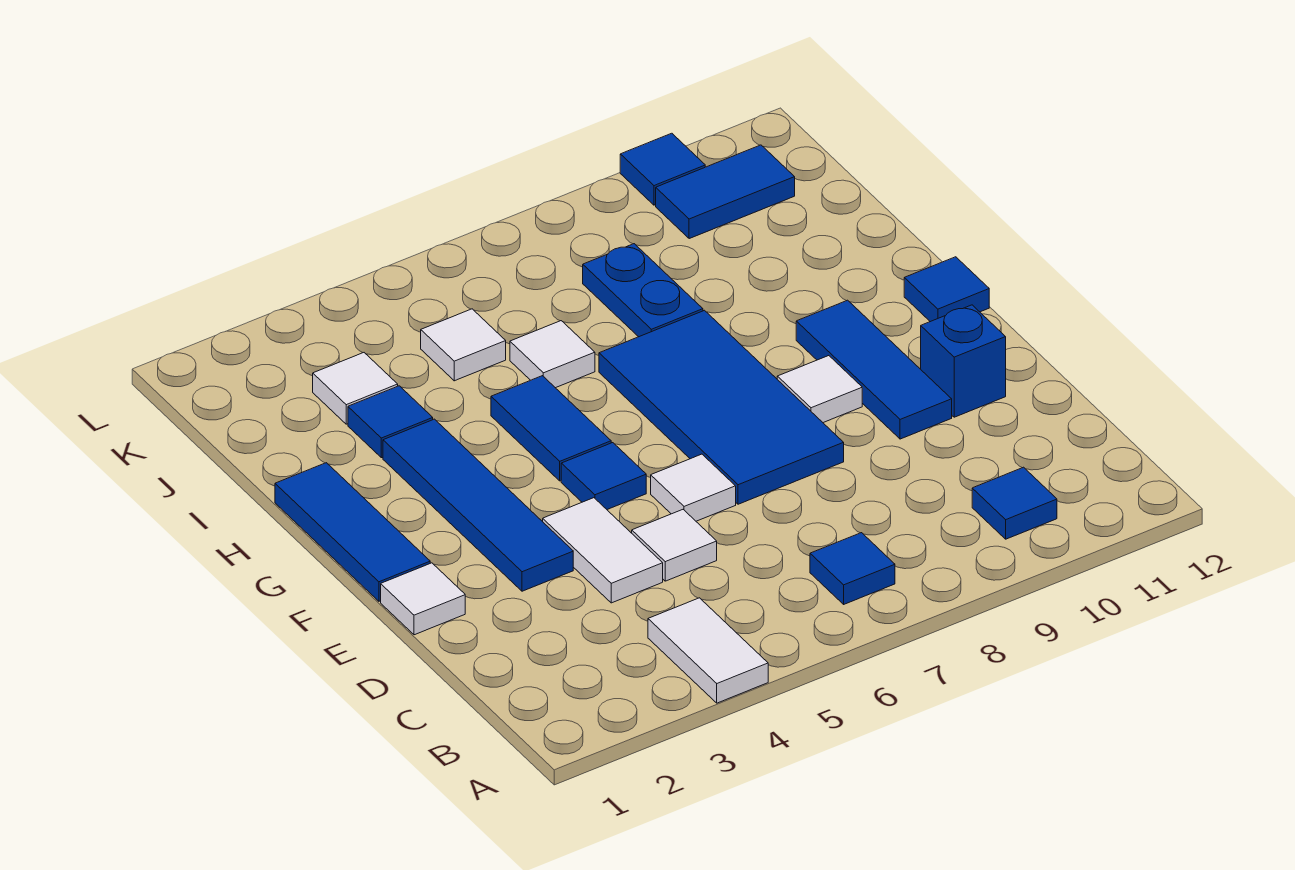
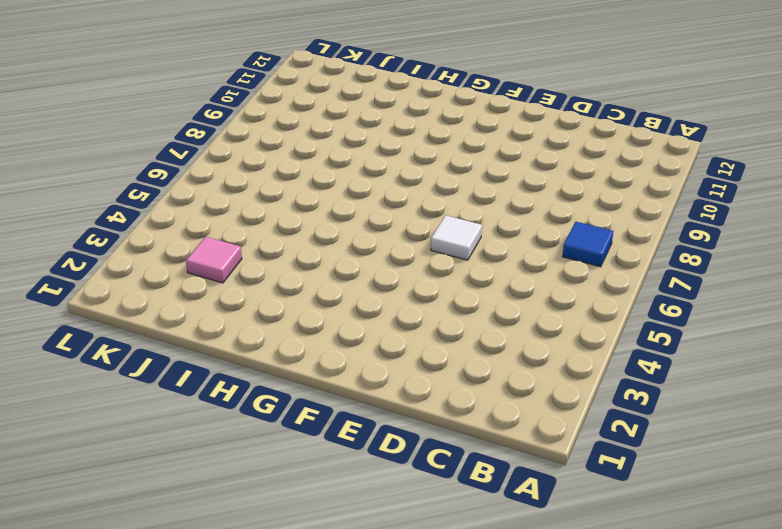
pink tile J3 level 1 -> white tile J3 level 1
none -> white tile A4:B4 level 1
none -> blue tile B10 level 1
none -> white tile D4:E4 level 1

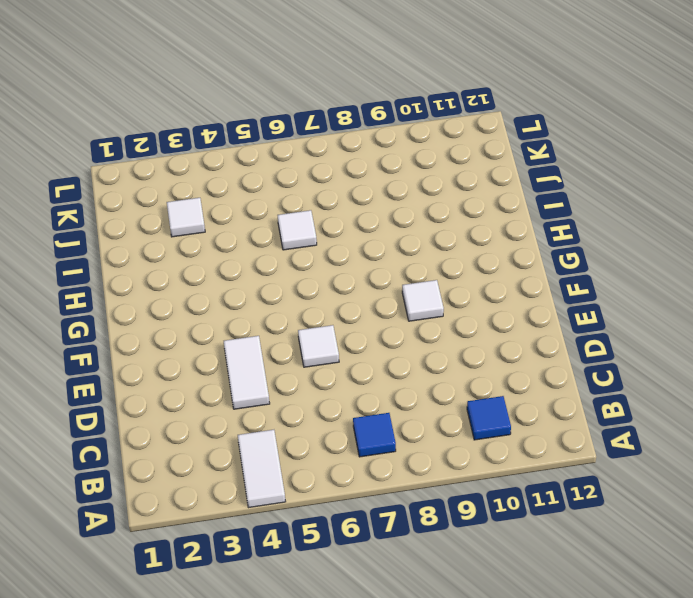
none -> white tile D5 level 1
none -> white tile E1 level 1
none -> blue tile E3:H3 level 1

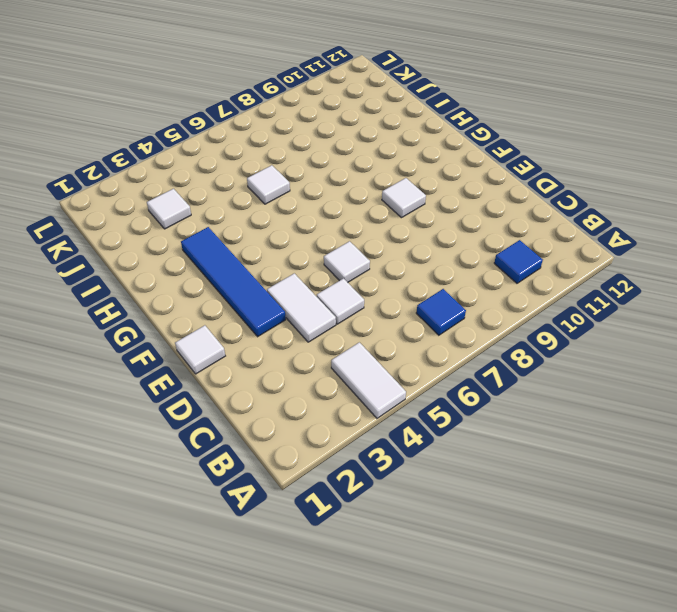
none -> blue tile E7:H8 level 1
none -> blue tile E10:G10 level 1
none -> blue brick E11 level 1

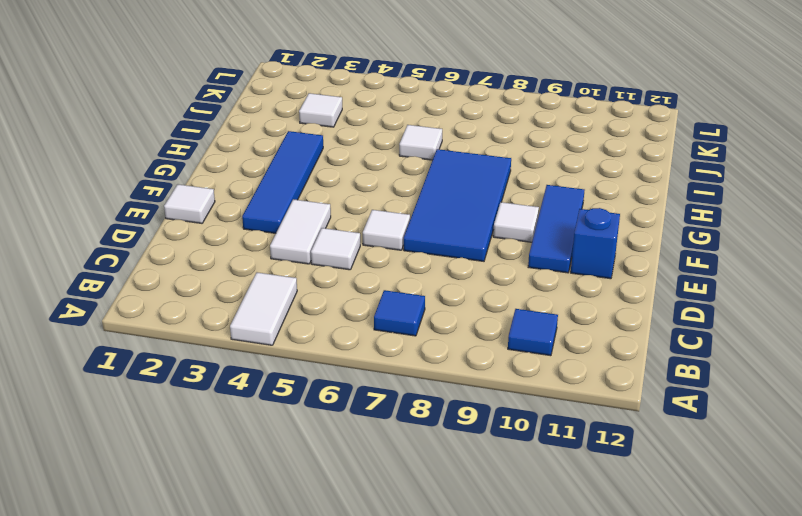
none -> blue tile F1:H1 level 1
none -> blue tile F5 level 1
none -> blue tile G5:H5 level 1

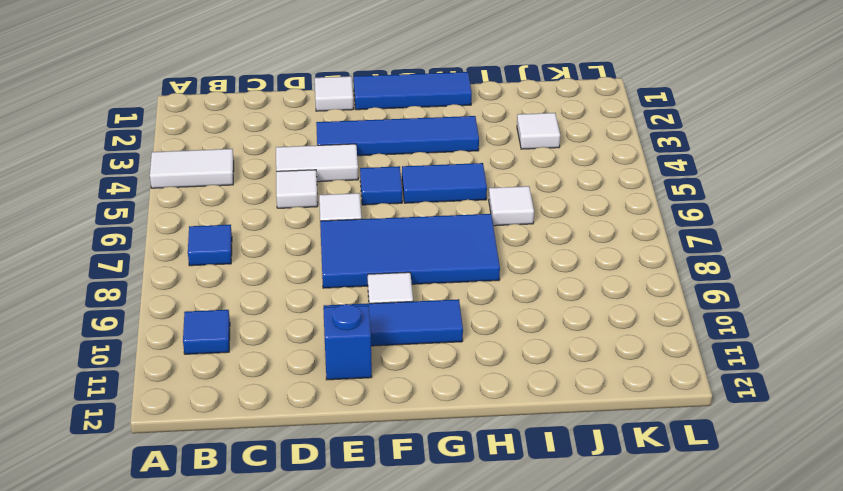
none -> blue tile G12 level 1
none -> blue tile I3 level 1
none -> blue plate I8:J8 level 1

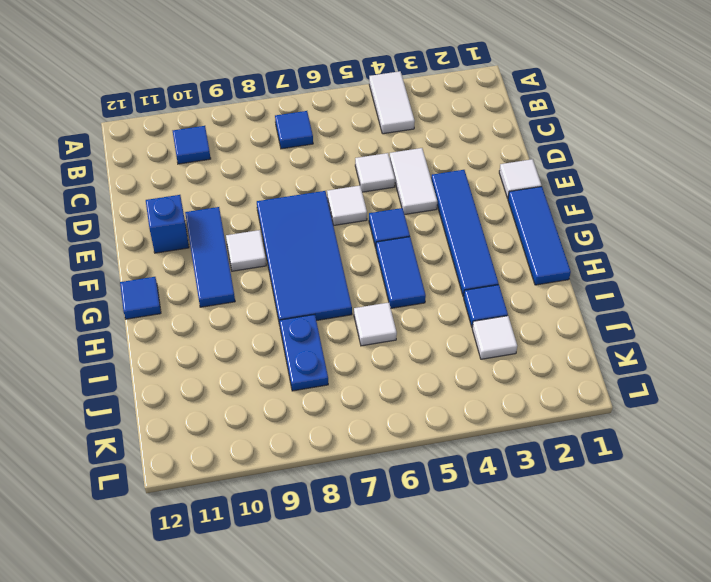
none -> white tile J5 level 1
none -> blue tile K10:K11 level 1
none -> blue tile L10 level 1

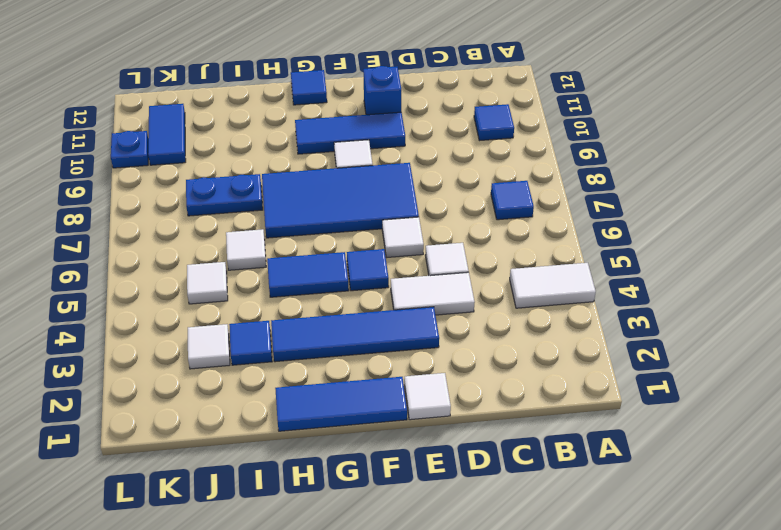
blue plate L10 level 1 -> blue tile L10 level 1

